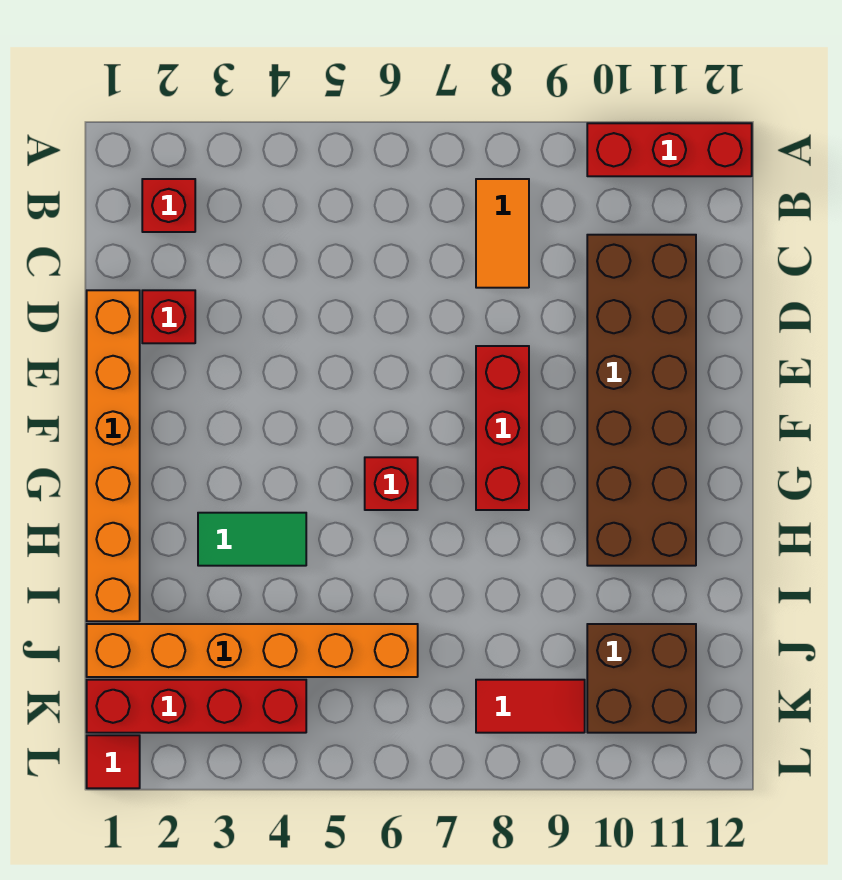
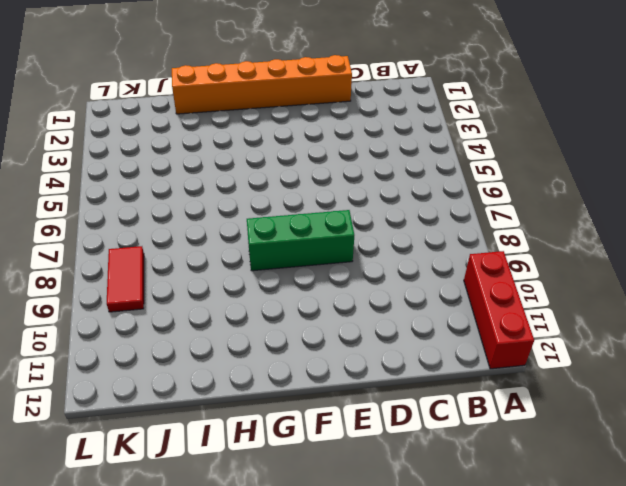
green brick E8:G8 level 1 -> red brick E8:G8 level 1
none -> red brick B2 level 1
none -> orange tile B8:C8 level 1
none -> brown brick C10:H11 level 1

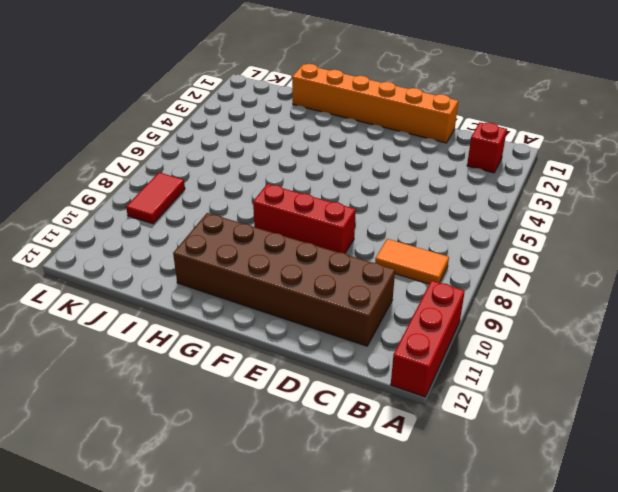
none -> red brick D2 level 1
none -> red brick G6 level 1
none -> green tile H3:H4 level 1

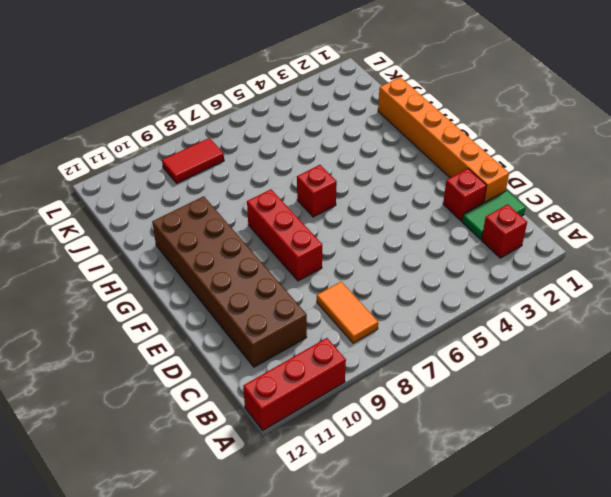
green tile C1:C2 level 1 -> green tile H3:H4 level 1
none -> orange brick J1:J6 level 1
none -> brown brick J10:K11 level 1
none -> red brick K1:K4 level 1

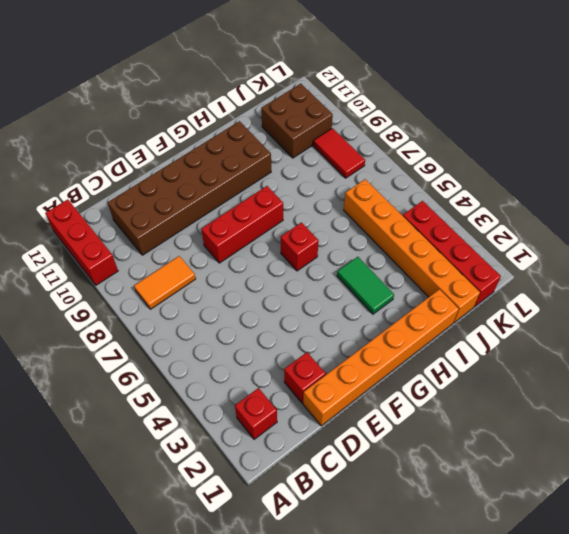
none -> red tile L1 level 1

